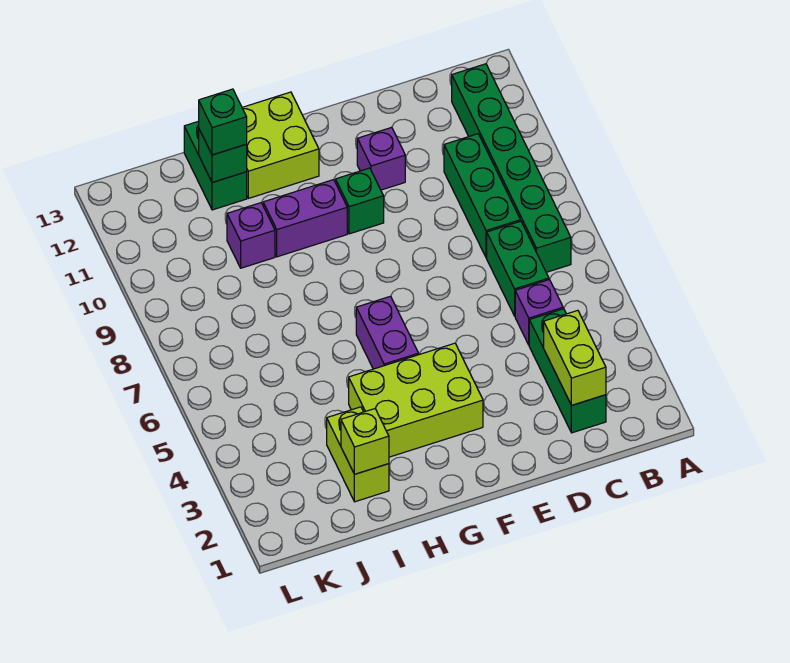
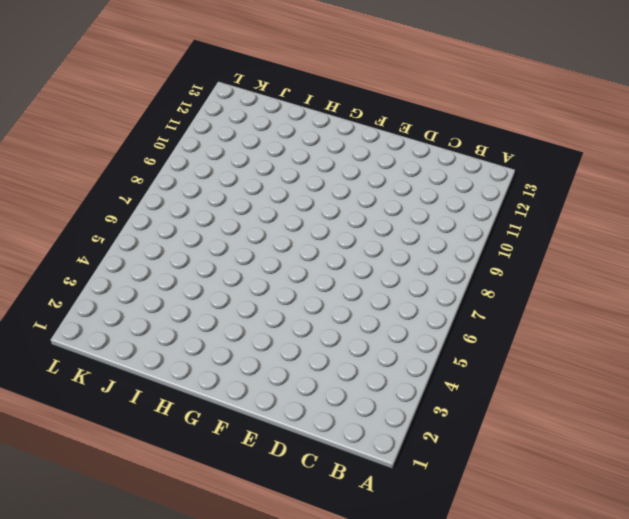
none -> green brick B7:B12 level 1
none -> green brick C2:C4 level 1
none -> purple brick C5 level 1

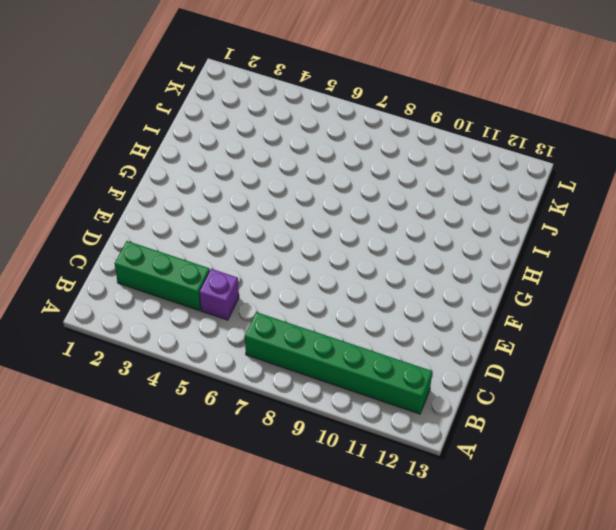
none -> green brick C6:C7 level 1
none -> green brick C8:C10 level 1
none -> purple brick E11 level 1

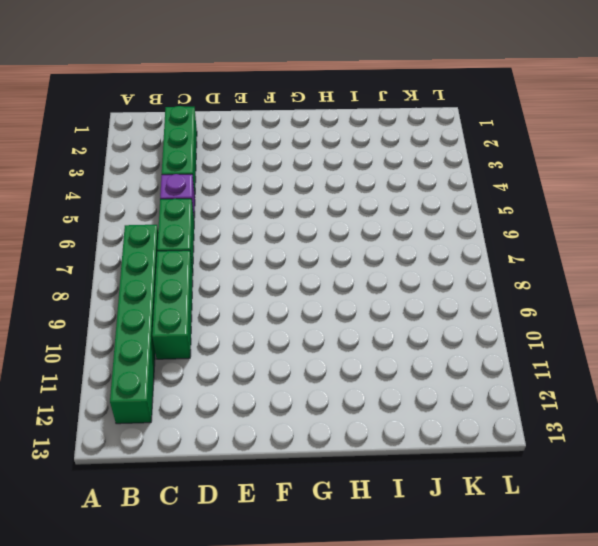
none -> purple brick E11 level 1
none -> lime brick F3:H4 level 1
none -> green brick F10 level 1

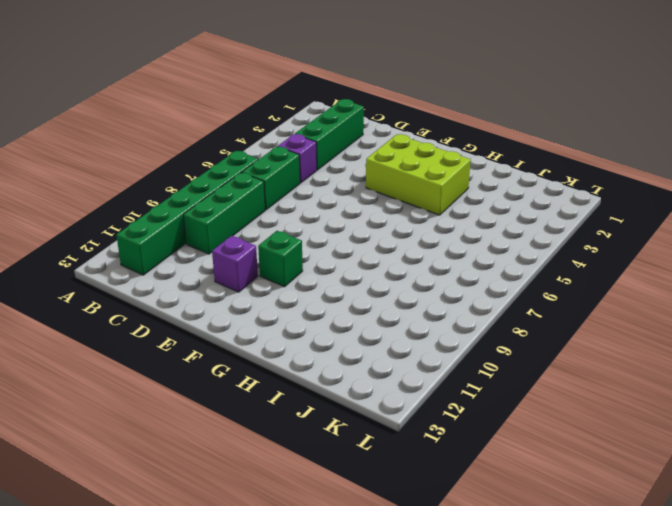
none -> purple brick G5:G6 level 1
none -> purple brick G10:H10 level 1
none -> lime brick G12:H13 level 1

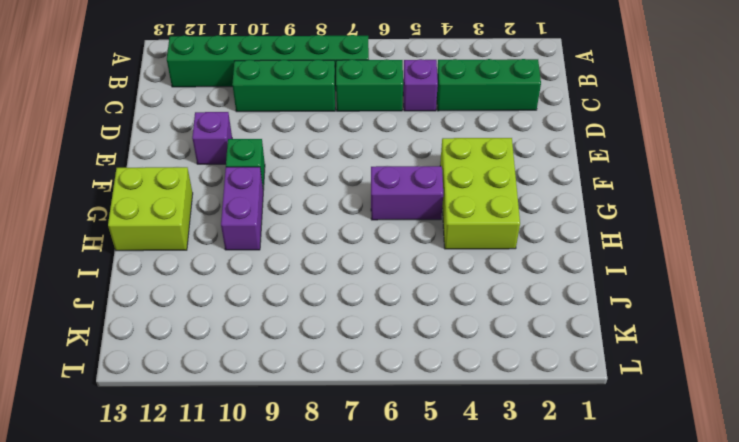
none -> lime brick I2:I3 level 1
none -> purple brick I10 level 1
none -> green brick I12:I13 level 1

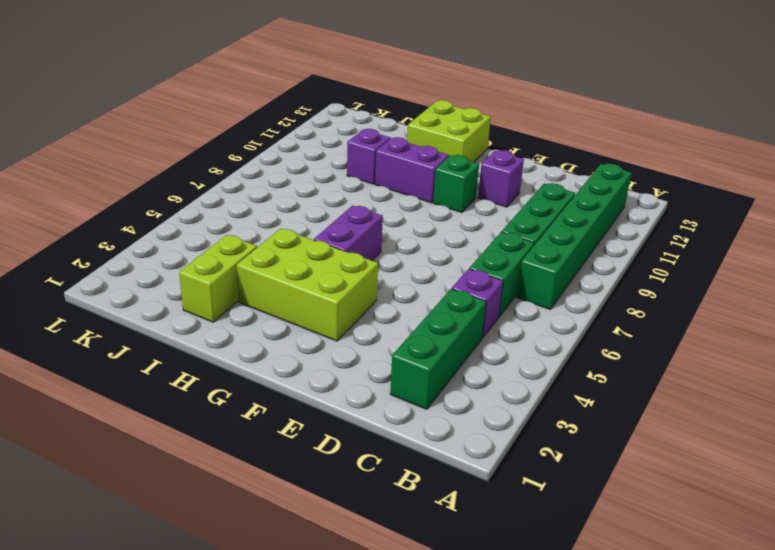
none -> green brick I12:I13 level 1
none -> lime brick C2:C3 level 2
none -> lime brick I2 level 2

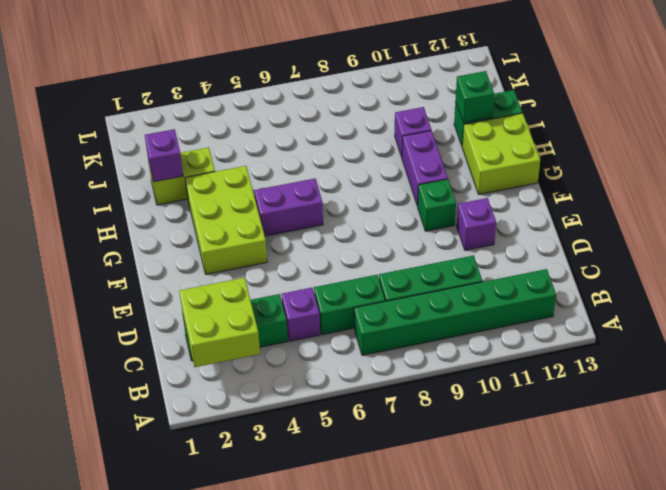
lime brick B2:C3 level 2 -> lime brick C2:C3 level 2
purple brick I2 level 2 -> lime brick I2 level 2
none -> green brick I12 level 3

